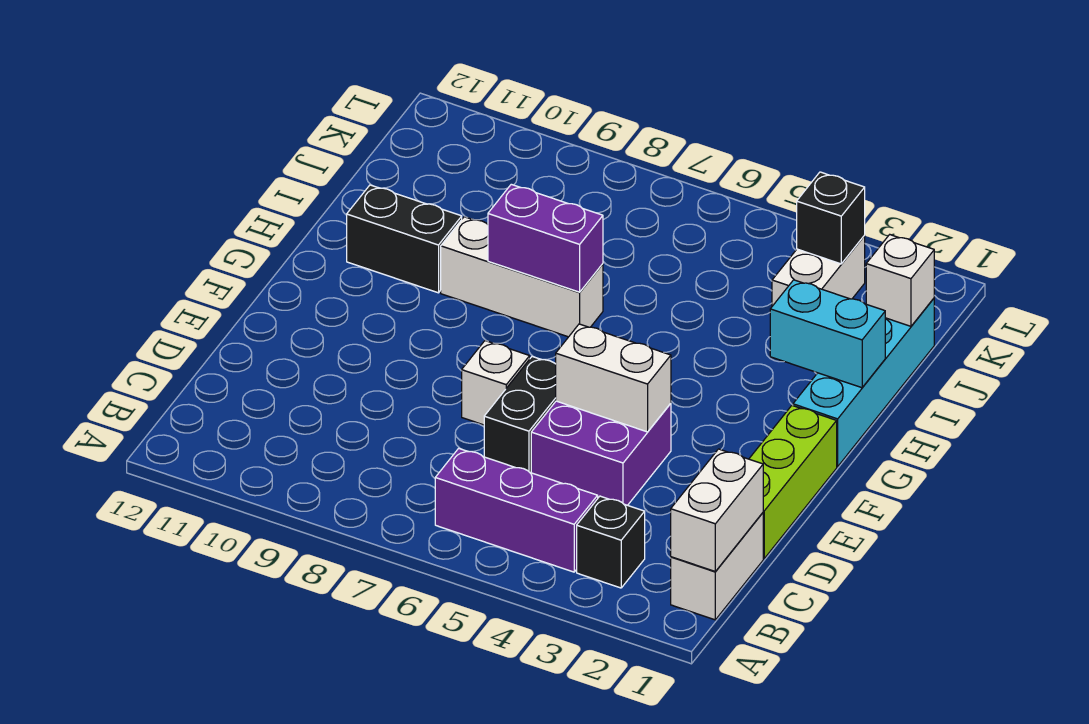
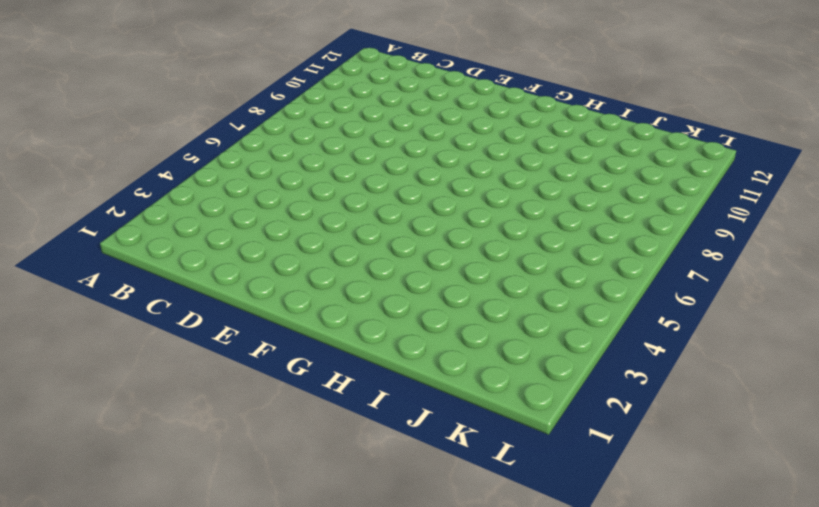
none -> white brick B1:C1 level 1
none -> black brick B3 level 1
none -> purple brick B4:B6 level 1

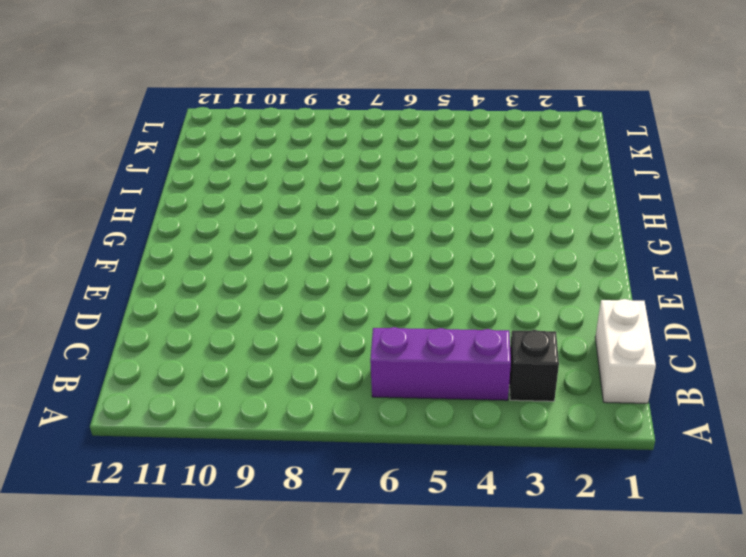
none -> lime brick D1:F1 level 1
none -> purple brick D4:E5 level 1
none -> black brick D6:E6 level 1

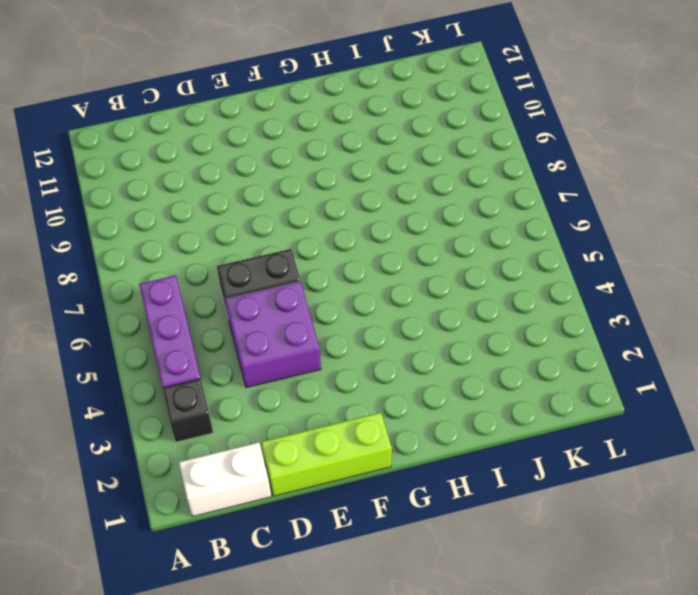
none -> white brick E7 level 1
none -> cyan brick G1:J1 level 1
none -> white brick H7:H9 level 1

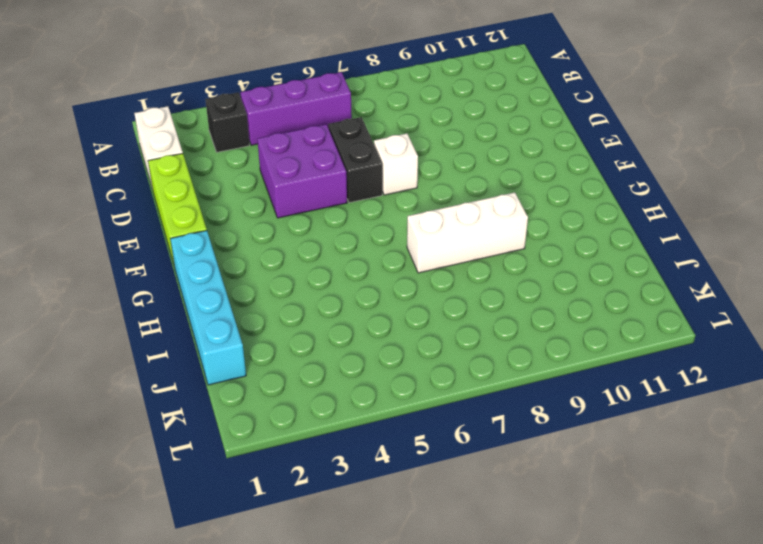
none -> black brick H10:H11 level 1
none -> white brick J3:K3 level 1
none -> white brick B1:C1 level 2

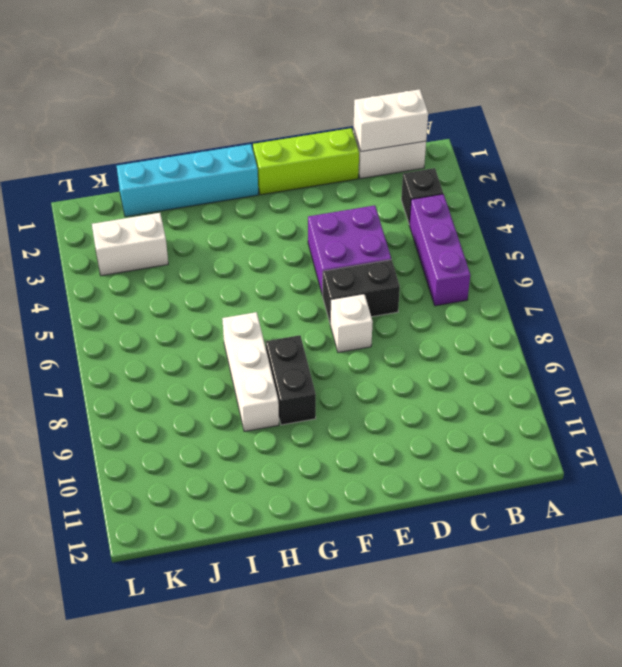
black brick G8:G9 level 1 -> black brick H10:H11 level 1
none -> white brick E4:E5 level 2
none -> cyan brick H1:H2 level 2
none -> purple brick H7:H8 level 2

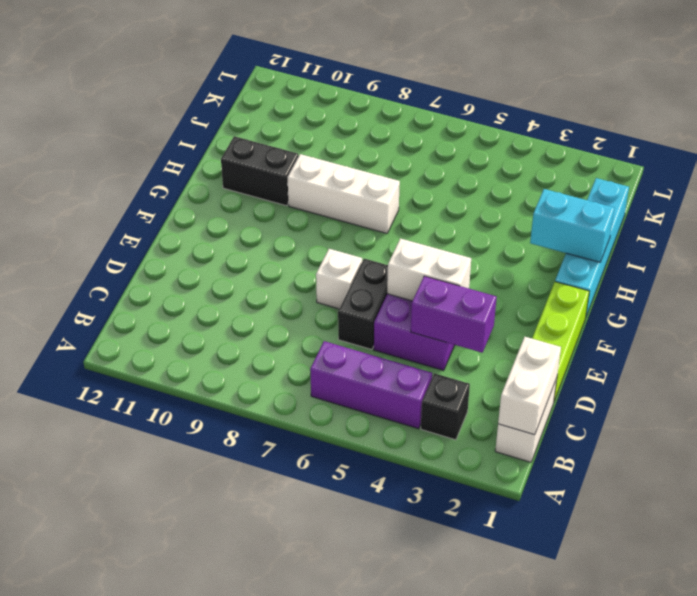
purple brick D3:D4 level 2 -> purple brick H7:H8 level 2
none -> white brick J3:K3 level 1
none -> white brick J1 level 2
none -> black brick K3 level 2

